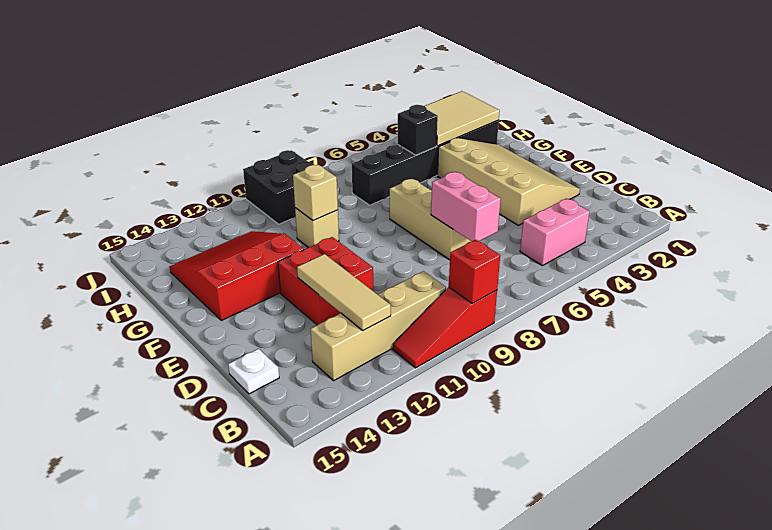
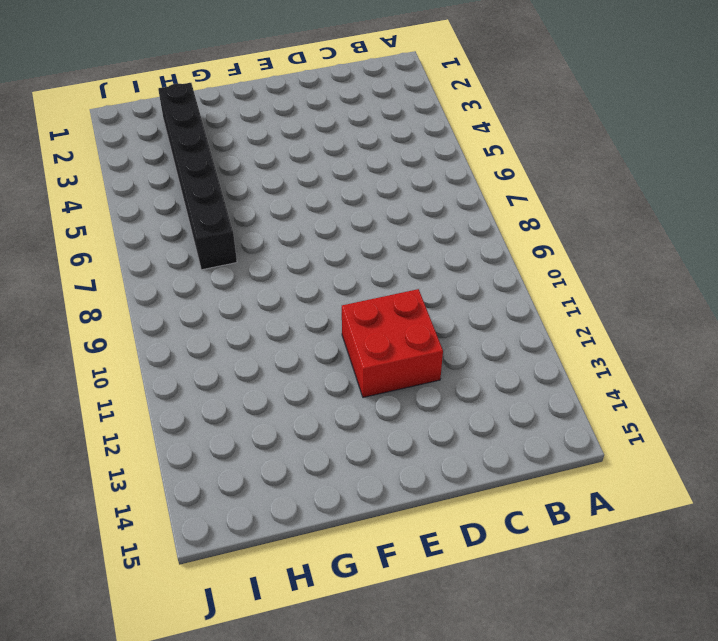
none -> red slope A9:A11 level 1 top 9
none -> pink brick B4:B5 level 1
none -> tan brick B10:B13 level 1

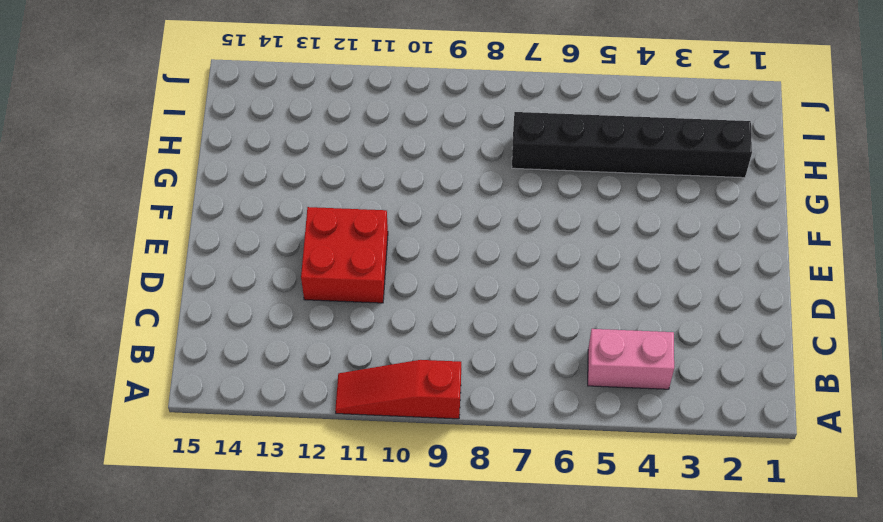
none -> tan brick B10:B13 level 1
none -> white plate C15 level 1
none -> tan slope D2:G4 level 1 top 4

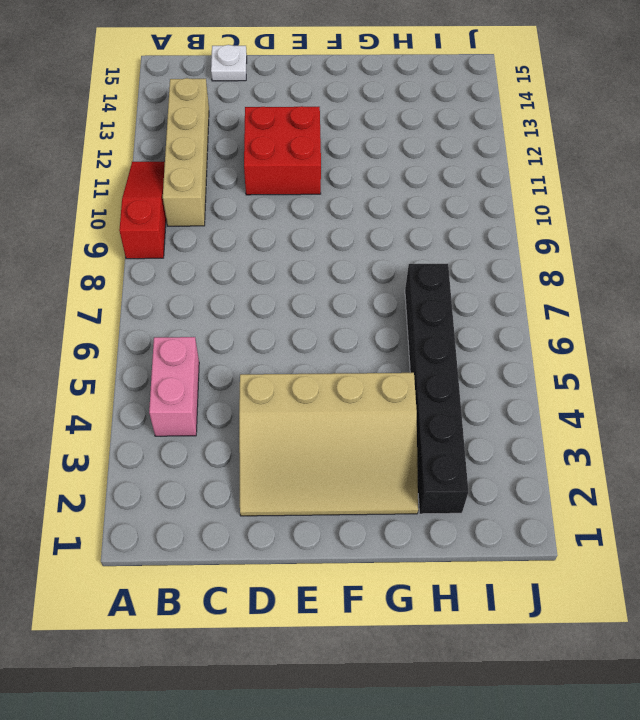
none -> tan brick D7:F7 level 1
none -> red slope F12:H14 level 1 top F
none -> tan brick G10 level 1

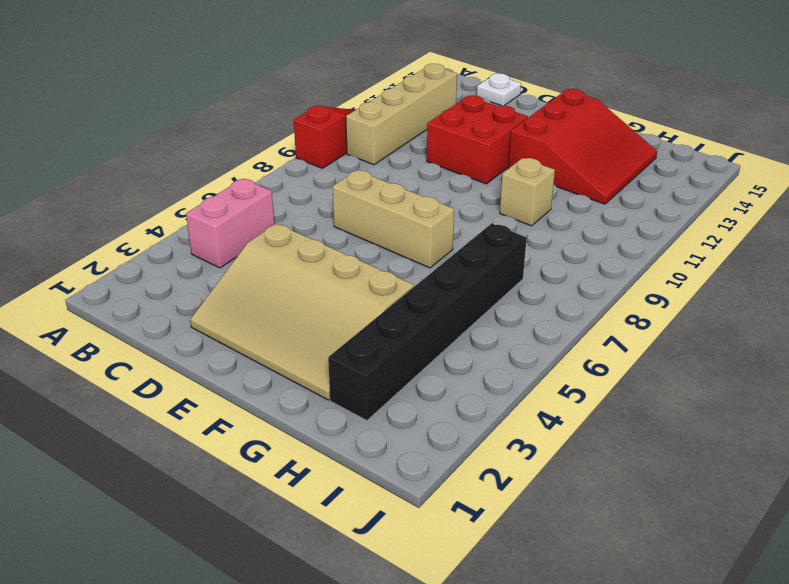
none -> black brick I9:J10 level 1
none -> red brick A9 level 2
none -> tan tile B12:D12 level 2

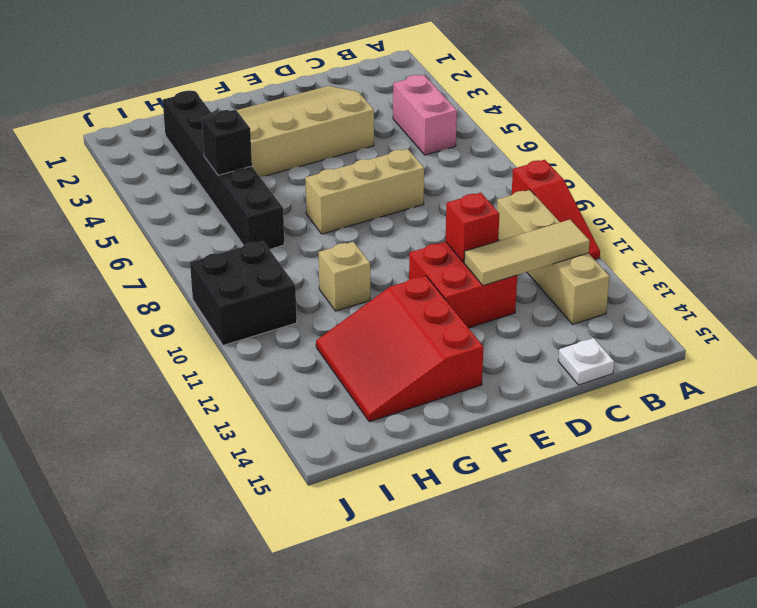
red brick D11 level 2 -> red brick A9 level 2
none -> pink brick C7:D7 level 2
none -> tan brick G10 level 2
none -> tan tile H2:I4 level 2

